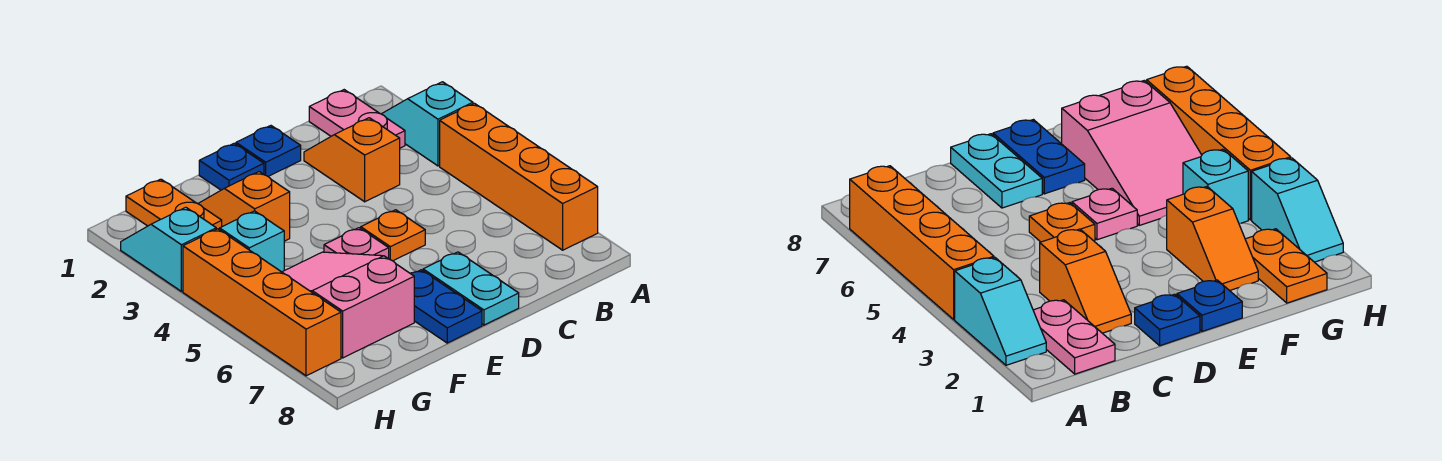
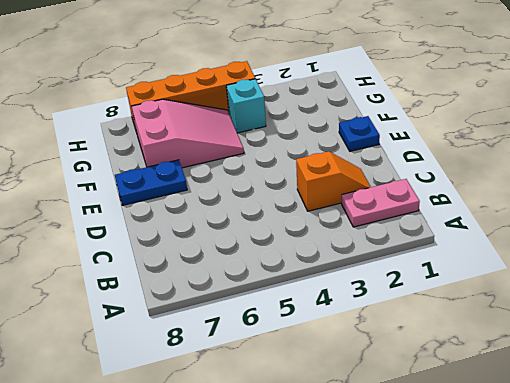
none -> cyan slope A2:A3 level 1 top 3
none -> orange brick A4:A7 level 1
none -> blue plate D1 level 1

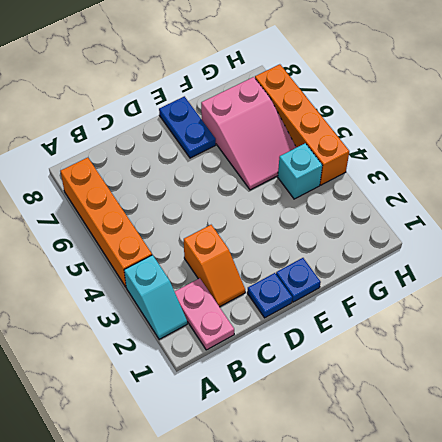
none -> orange plate D5 level 1
none -> cyan plate D7:D8 level 1
none -> pink plate E5 level 1

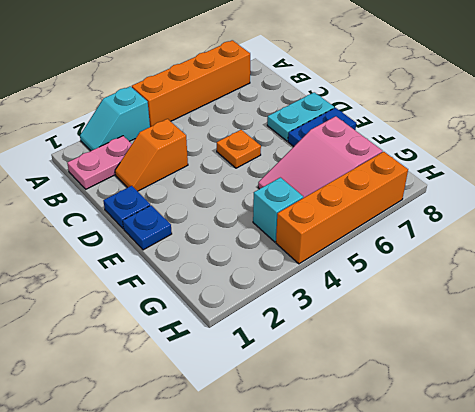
none -> pink plate E5 level 1
none -> orange slope F2:F3 level 1 top 3
none -> orange plate G1:G2 level 1

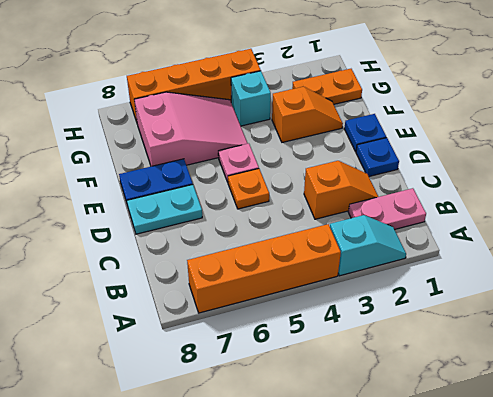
none -> cyan slope H2:H3 level 1 top 3

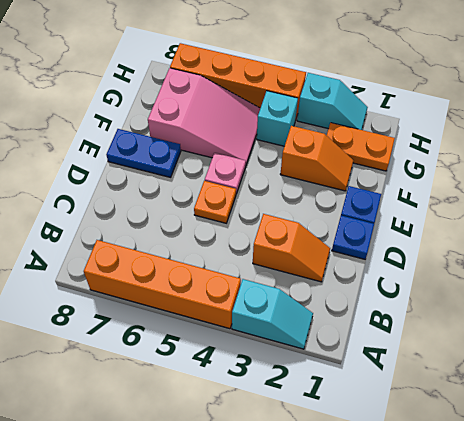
none -> pink plate B1:B2 level 1
none -> cyan plate D7:D8 level 1

